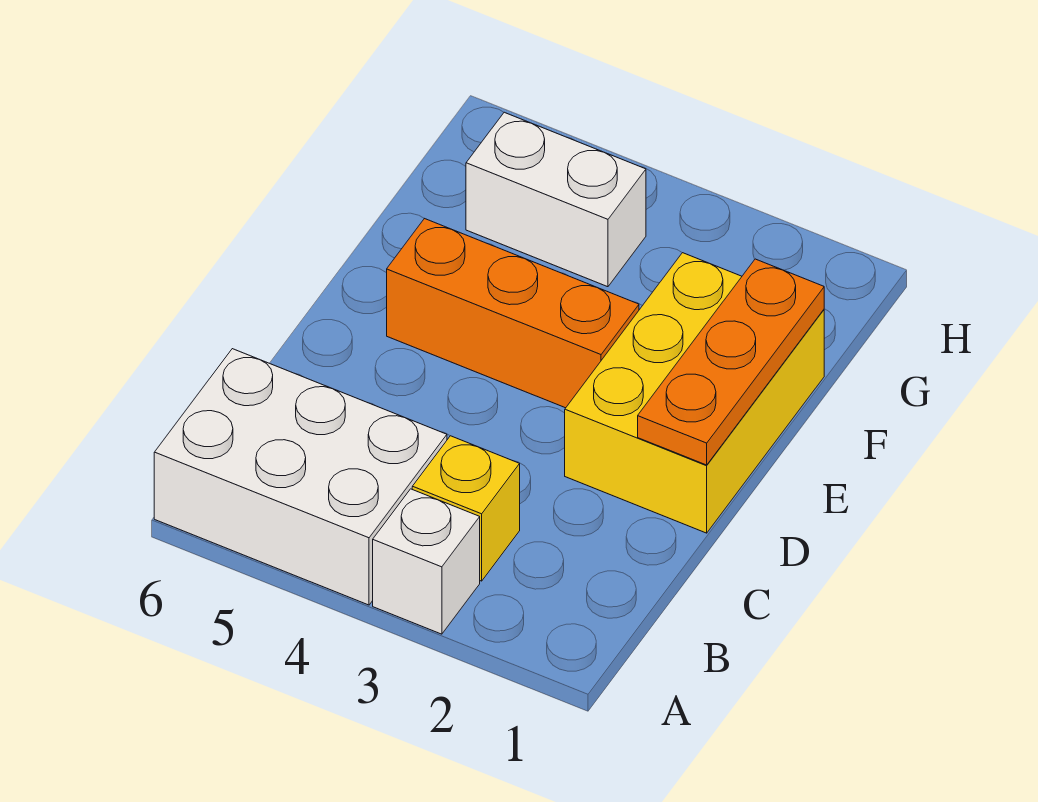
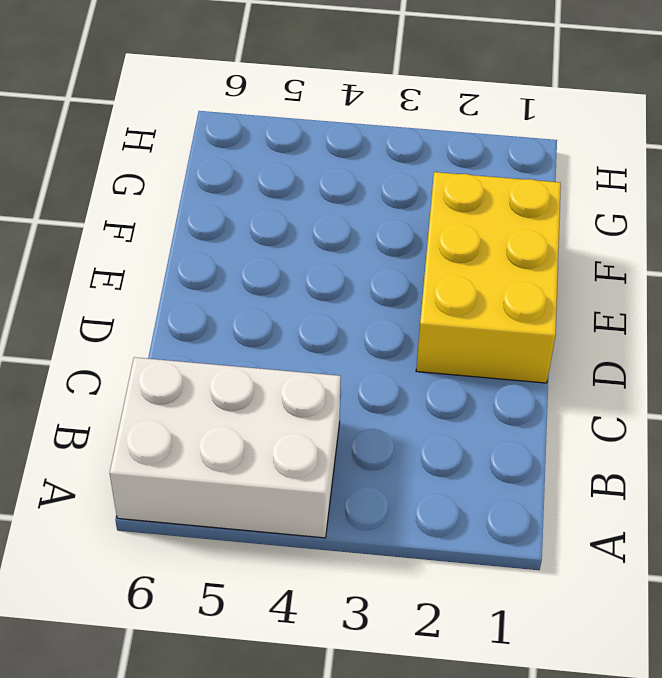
none -> white brick A3 level 1
none -> yellow brick B3 level 1

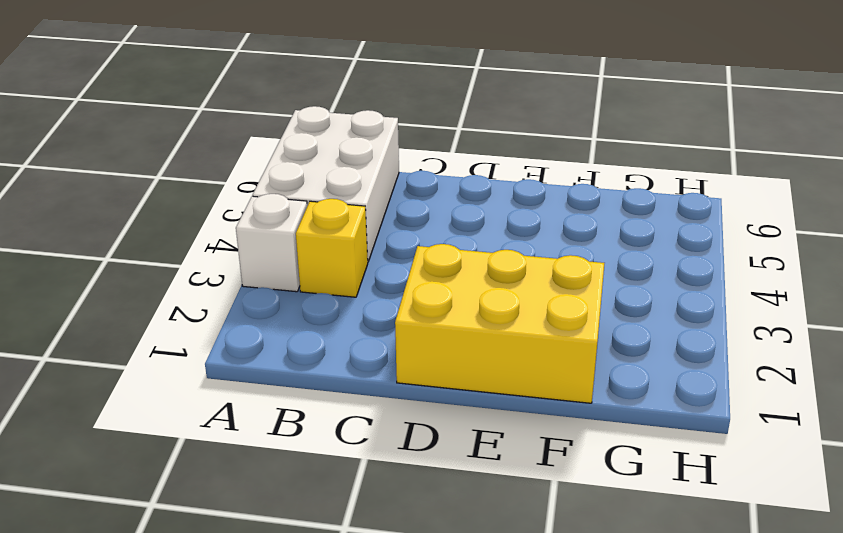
none -> orange brick E3:E5 level 1
none -> white brick G4:G5 level 1

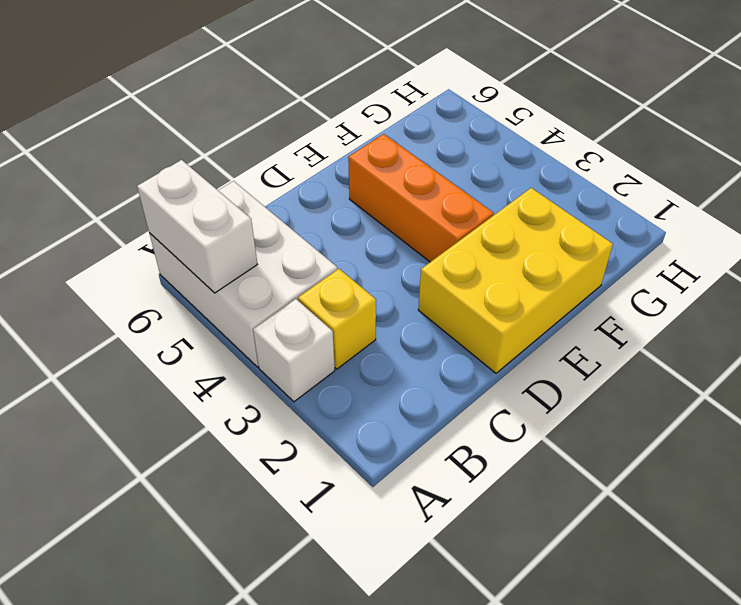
white brick A5:A6 level 2 -> white brick G4:G5 level 1
none -> orange plate D1:F1 level 2

